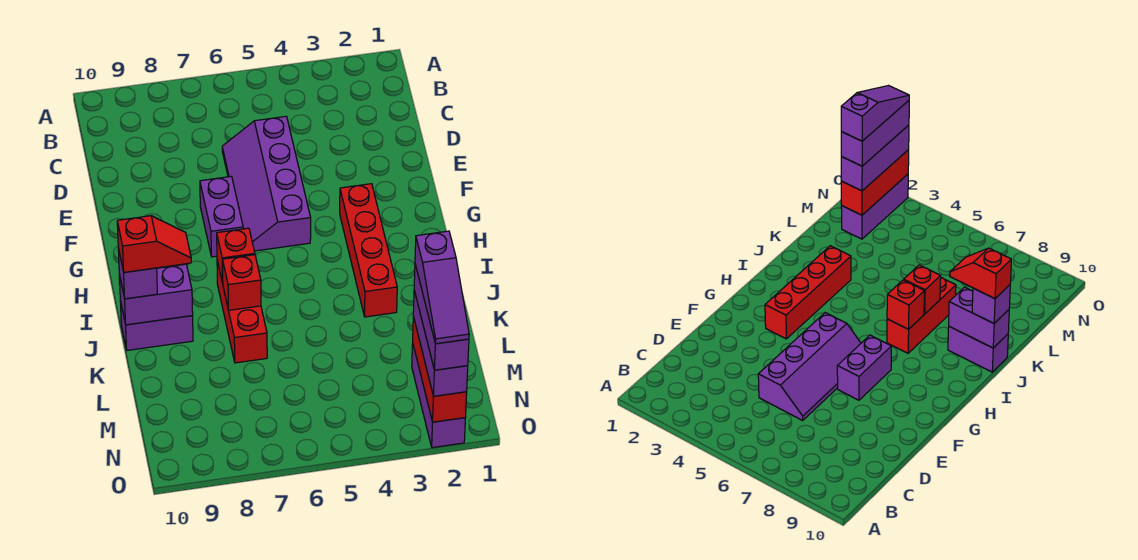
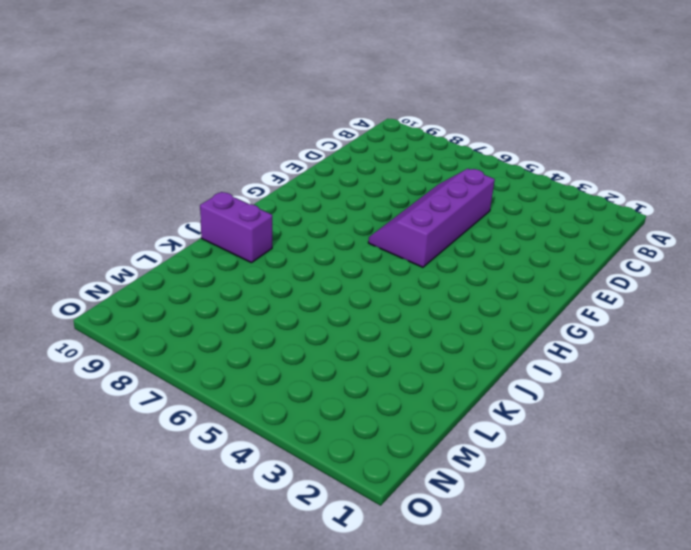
none -> purple brick F7:G7 level 1
none -> red brick G3:J3 level 1
none -> red brick I7:K7 level 1

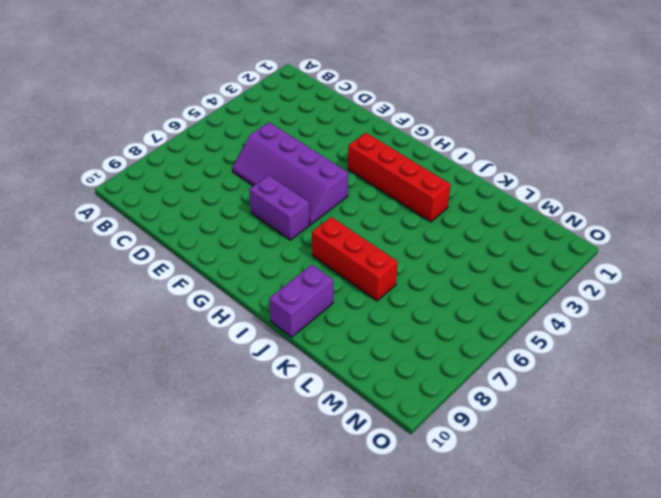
none -> purple brick M2:O2 level 1
none -> red brick I7 level 2
none -> red brick J7 level 2

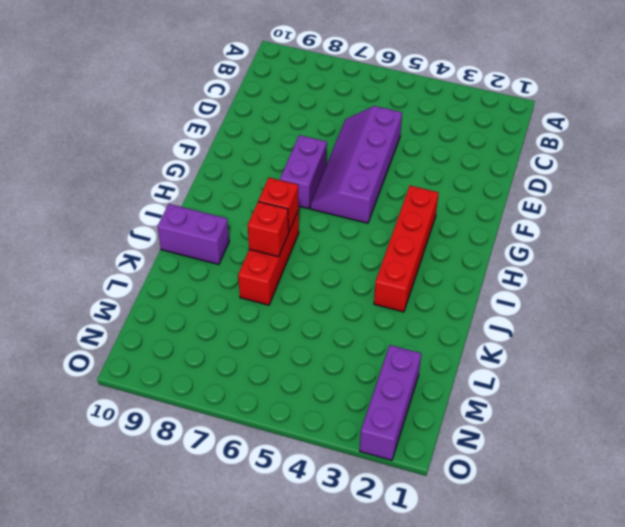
none -> purple brick J9:J10 level 2
none -> red brick M2:O2 level 2
none -> purple brick J10 level 3

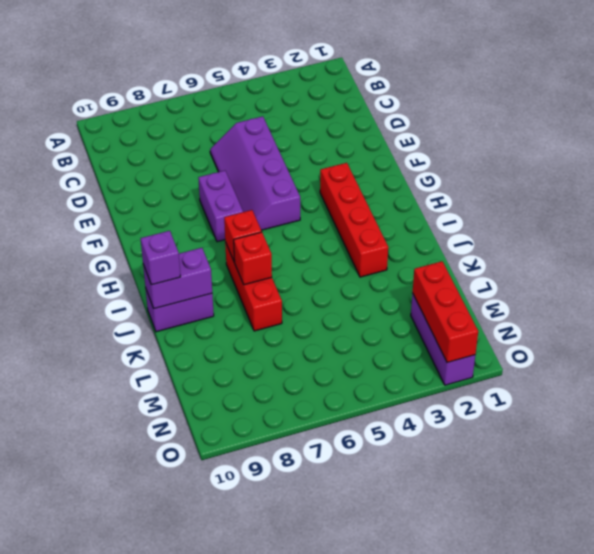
none -> purple brick M2:O2 level 3
none -> red slope J9:J10 level 4 top 10
none -> purple brick M2:O2 level 4

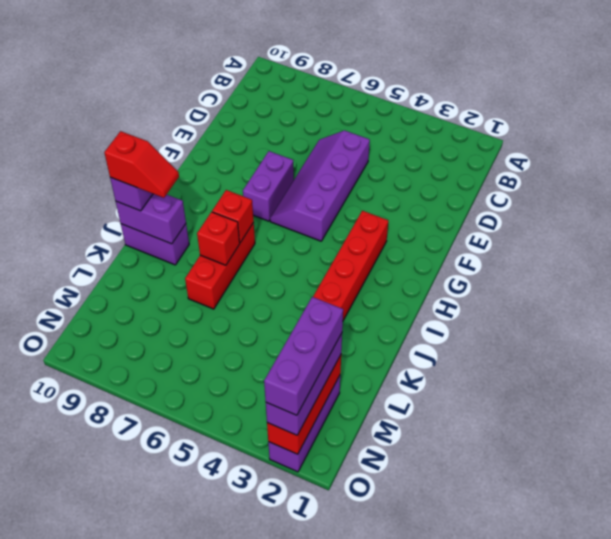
none -> purple slope M2:O2 level 5 top M

